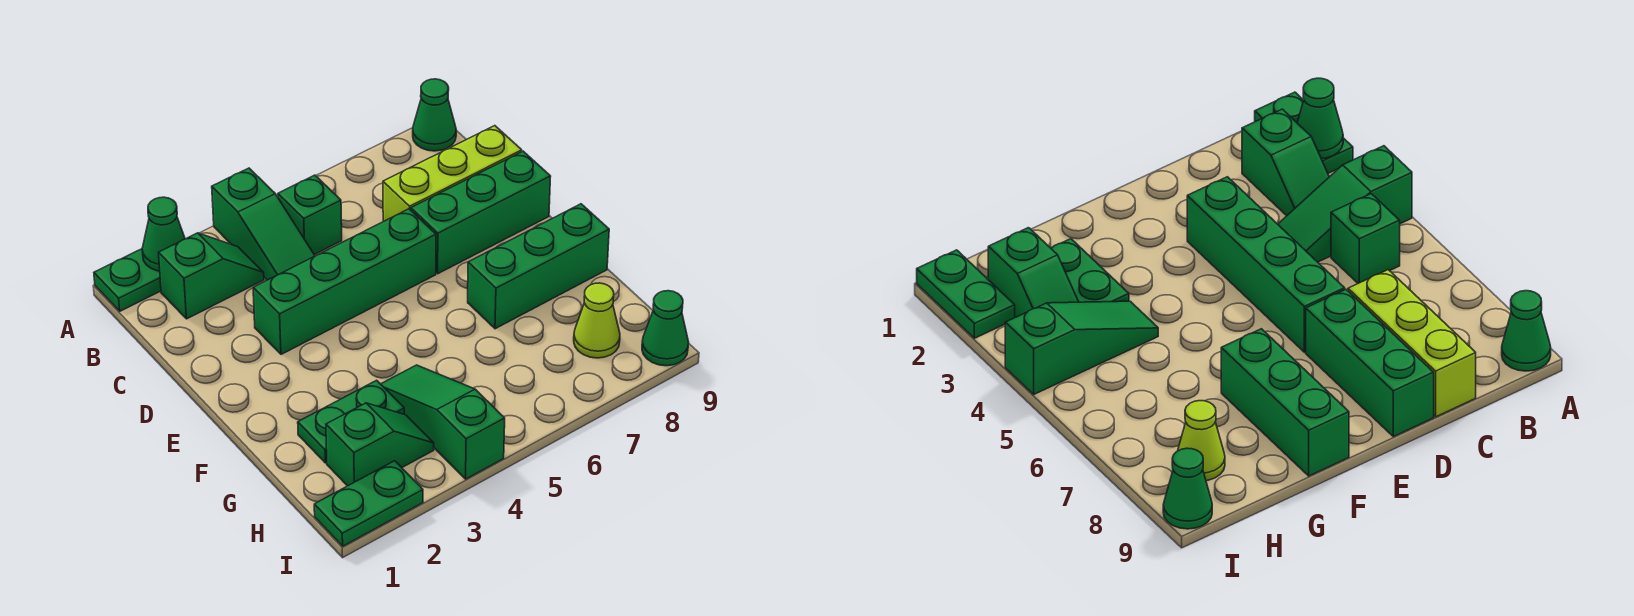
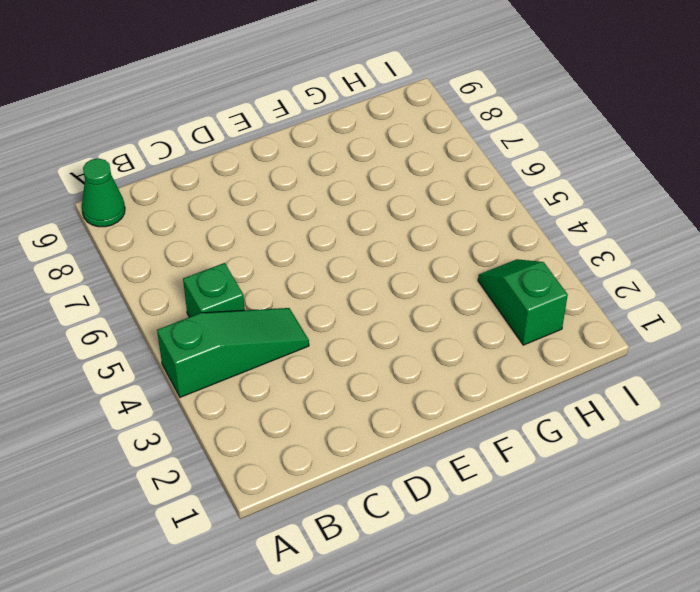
none -> green plate A1:A2 level 1
none -> green slope B2:B3 level 1 top 2
none -> lime brick C7:C9 level 1

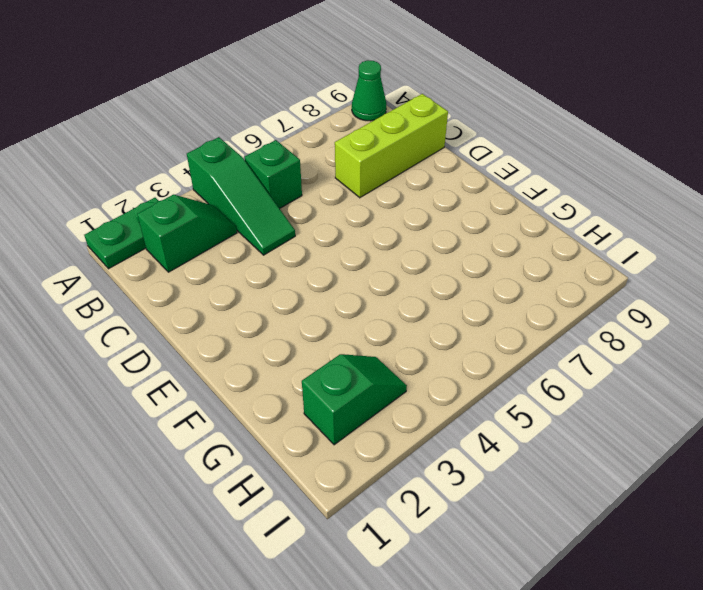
none -> green brick D3:D6 level 1
none -> green brick D7:D9 level 1
none -> green brick F7:F9 level 1

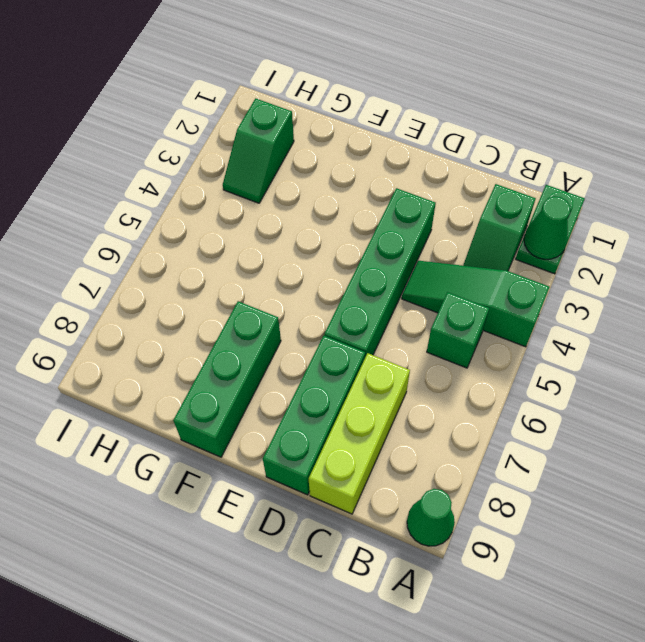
none -> green plate G2:G3 level 1
none -> green slope G4:I4 level 1 top I
none -> lime cone H8 level 1

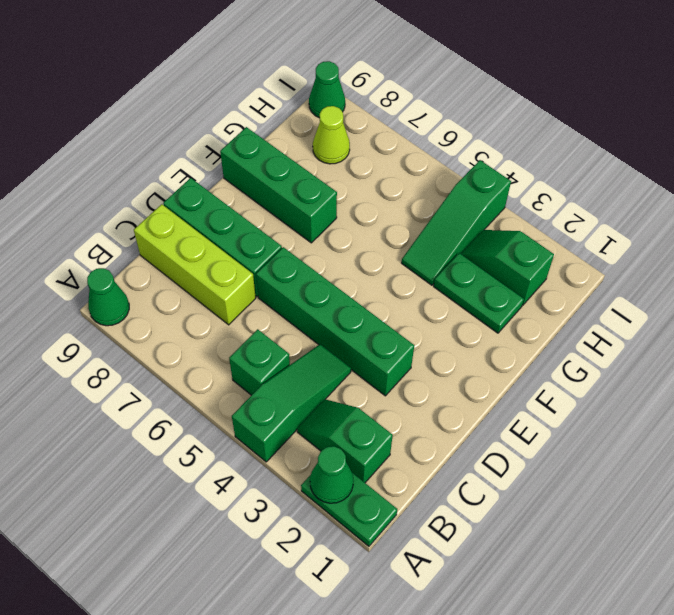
none -> green plate I1:I2 level 1

